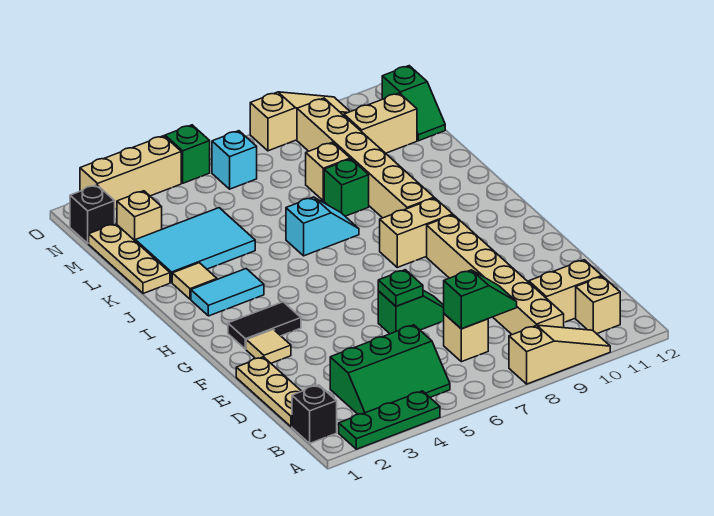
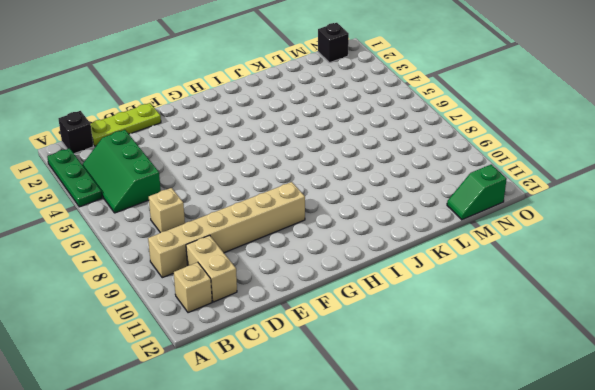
lime plate C1:E1 level 1 -> tan plate C1:E1 level 1
none -> tan slope A8:A10 level 1 top 8
none -> green slope E6:E7 level 1 top 6
none -> tan tile F2 level 1
none -> black tile G2:G3 level 1

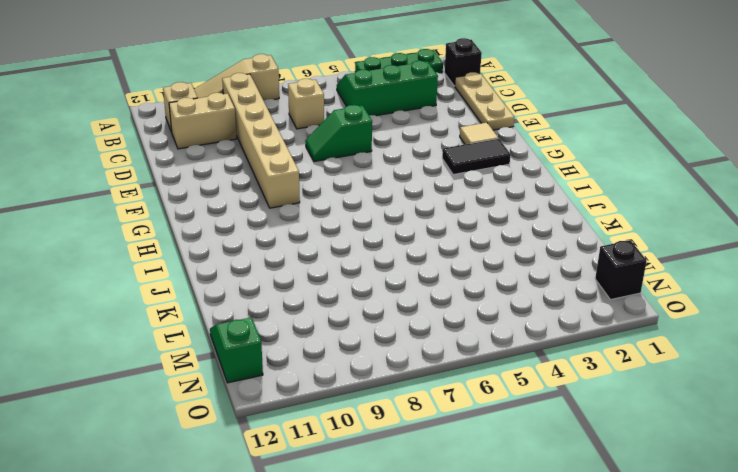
none -> tan brick H8:H9 level 1
none -> cyan tile I2:I3 level 1
none -> tan brick I9:N9 level 1
none -> tan tile J2 level 1

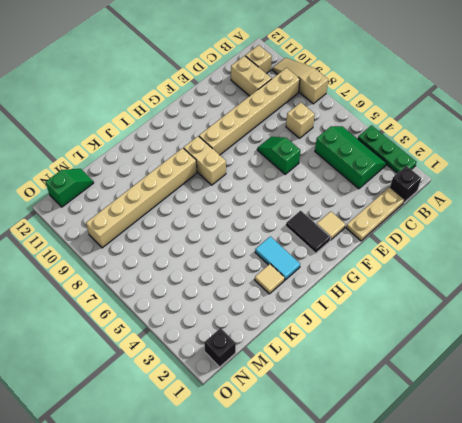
none -> cyan slope J6:J7 level 1 top 6
none -> tan plate K1:M1 level 1
none -> cyan tile K2:L4 level 1
none -> green brick K8 level 1

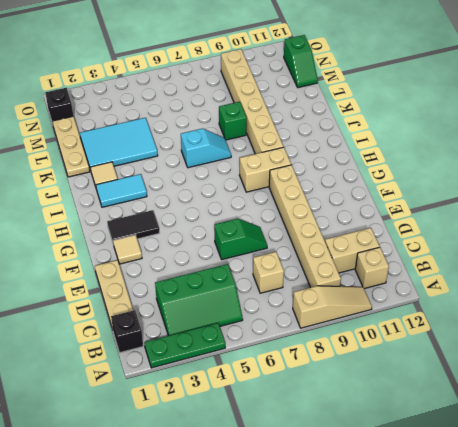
none -> tan brick L8 level 1
none -> tan brick M2 level 1
none -> tan brick M10:M11 level 1
none -> cyan brick N6 level 1

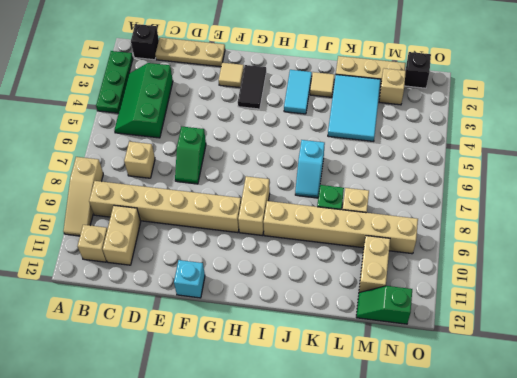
cyan brick F12 level 1 -> cyan brick N6 level 1
none -> tan brick O2:O4 level 1
none -> green brick O5 level 1
none -> tan slope O8:O10 level 1 top 8
none -> green slope C7:C8 level 2 top 7

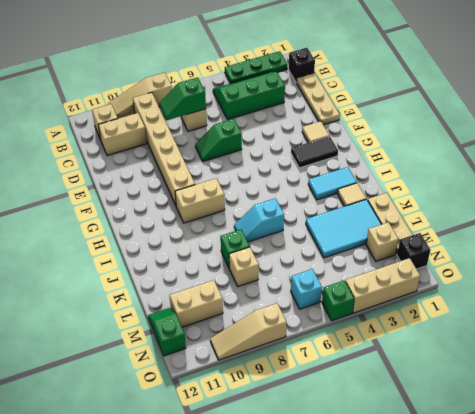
none -> tan brick I9:N9 level 1
none -> green plate E6 level 2

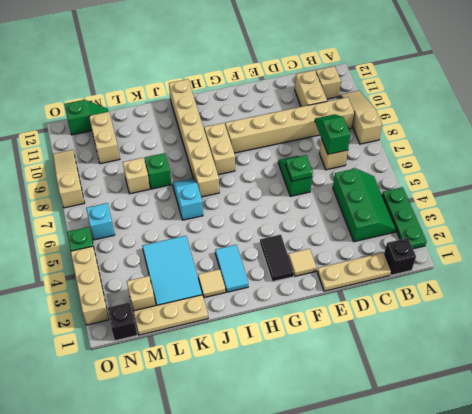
tan brick I7:I12 level 1 -> tan brick I9:N9 level 1

